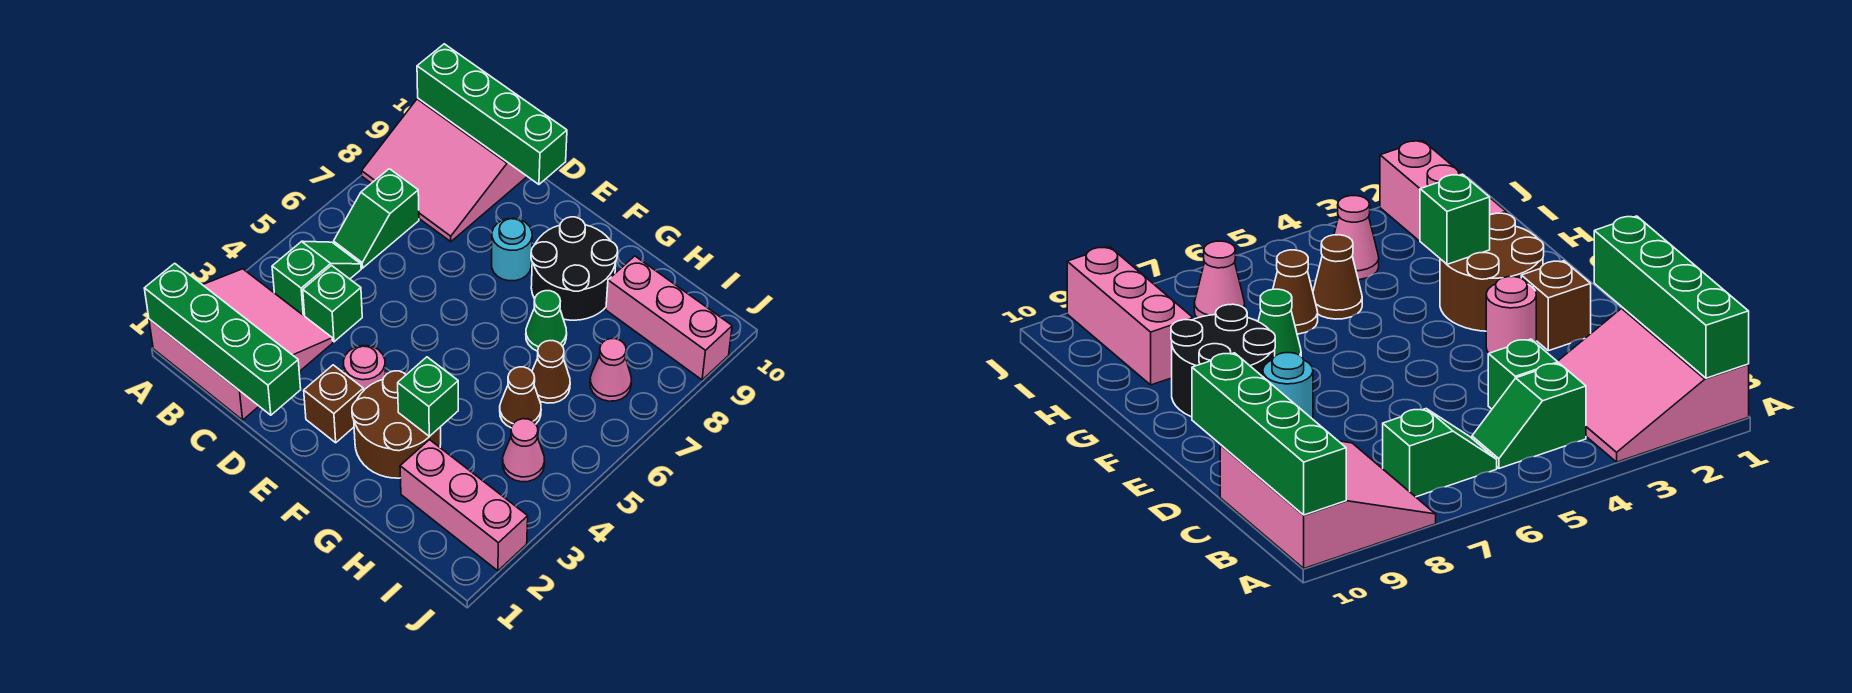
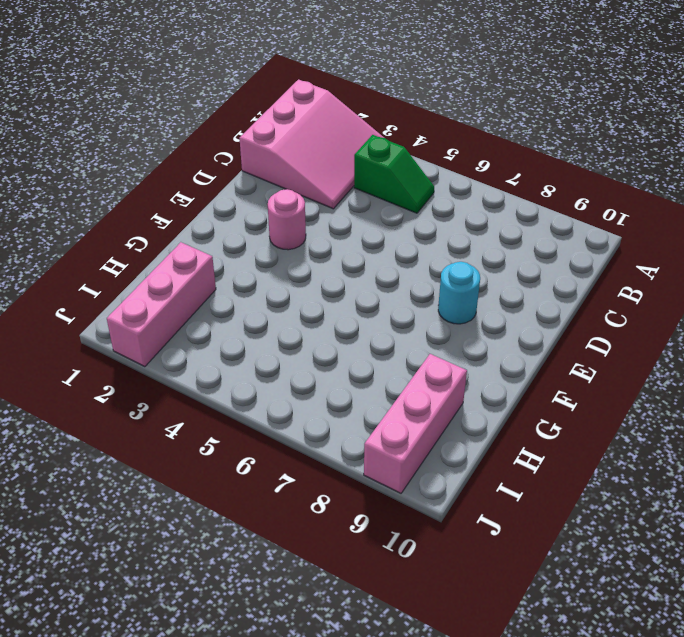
none -> pink slope A8:C10 level 1 top 10
none -> green slope B6:B7 level 1 top 7
none -> green brick C4 level 1

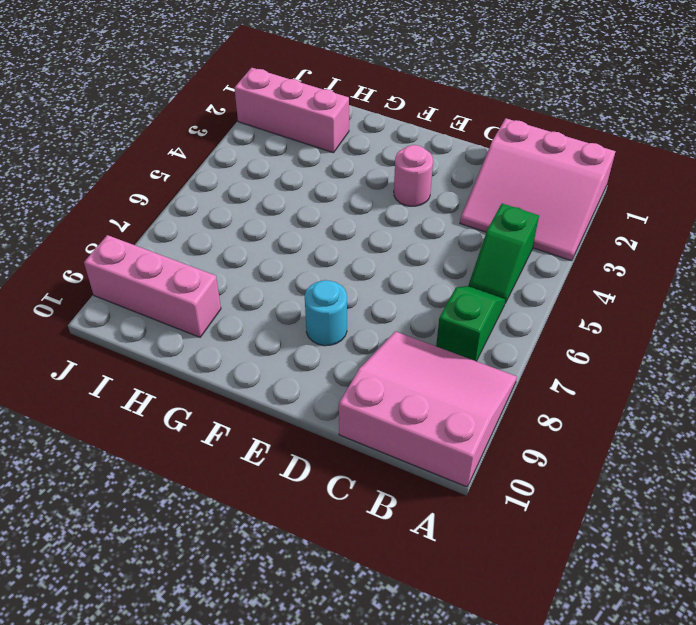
none -> green brick C4 level 1
none -> brown brick E2 level 1
none -> brown round brick F2:G3 level 1

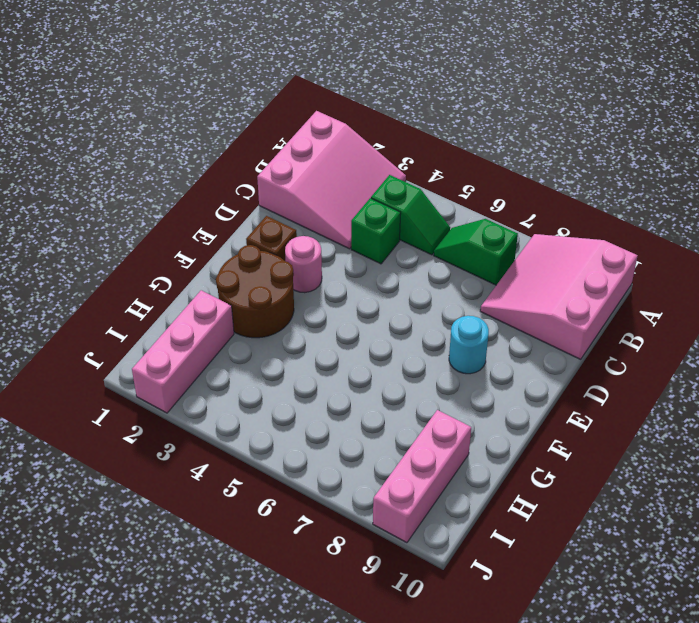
none -> black round brick F8:G9 level 1
none -> green cone G7 level 1
none -> brown cone H5 level 1

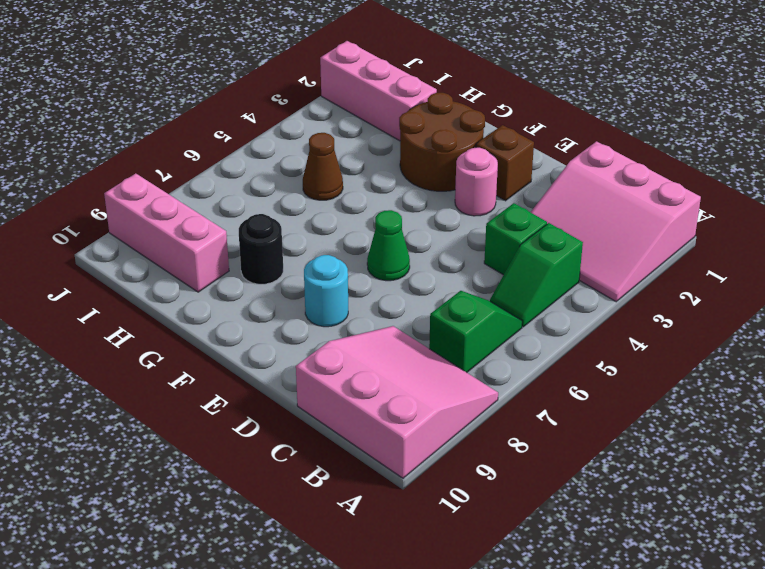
green cone E6 level 1 -> green cone G7 level 1
black round brick G8 level 1 -> black round brick F8:G9 level 1
none -> brown cone H6 level 1
none -> pink cone I4 level 1
none -> pink cone I7 level 1

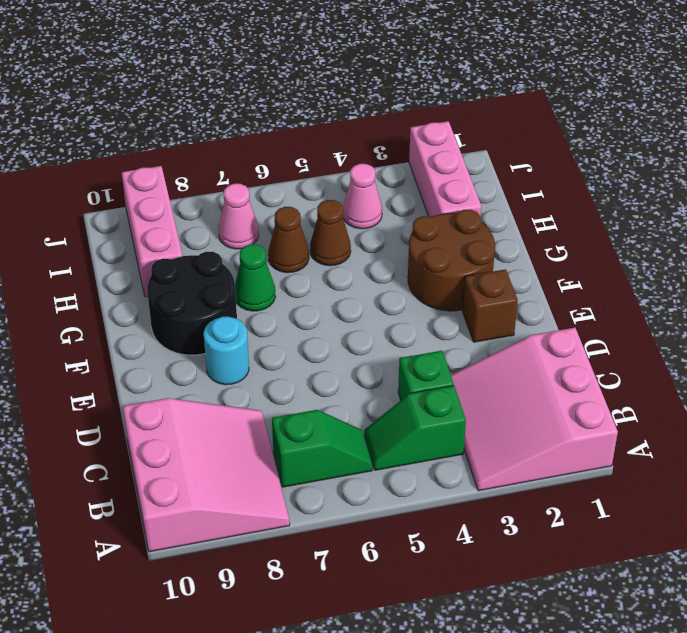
none -> pink round brick E3 level 1
none -> green brick A1:D1 level 2
none -> green brick A10:D10 level 2

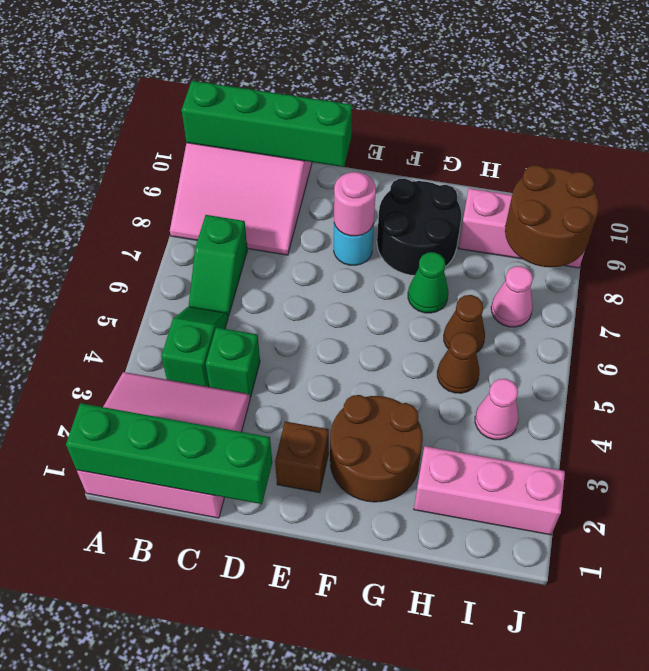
pink round brick E8 level 2 -> pink round brick E3 level 1
brown round brick I8:J9 level 2 -> none
none -> green brick G3 level 2

